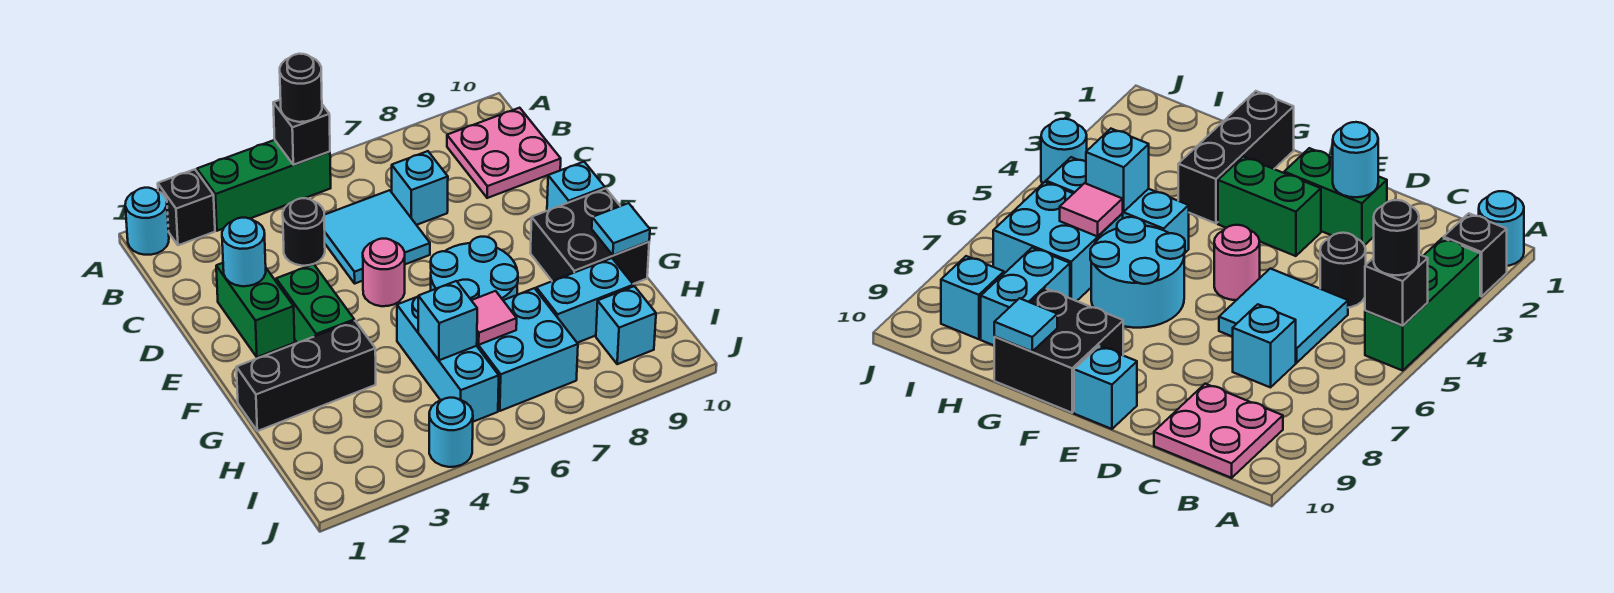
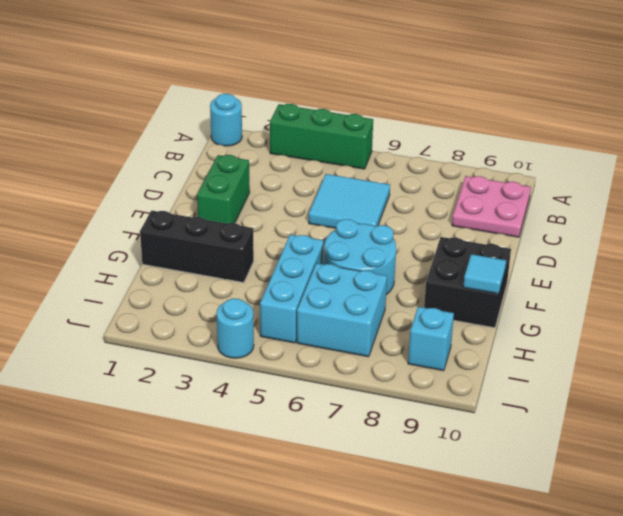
none -> black brick A2 level 1
none -> black round brick C4 level 1
none -> cyan brick C7 level 1

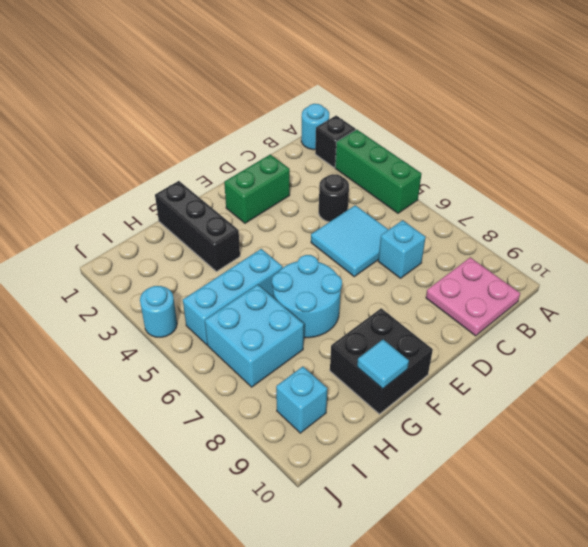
none -> green brick E3:F3 level 1
none -> pink round brick E5 level 1
none -> cyan brick E10 level 1

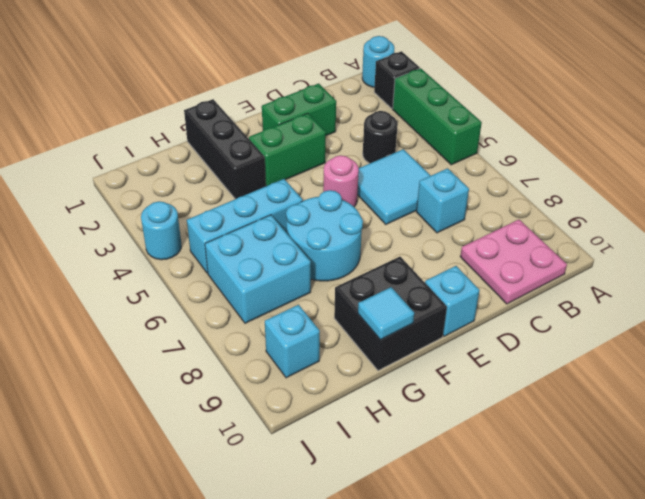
none -> cyan brick H8:H9 level 1
none -> black brick A5 level 2
none -> cyan round brick D2 level 2

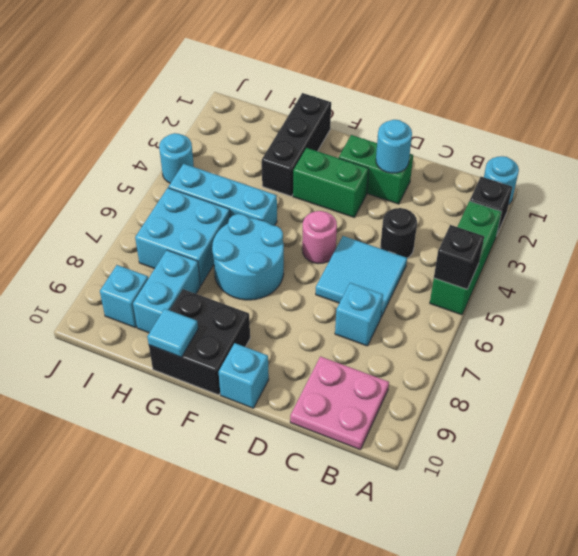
none -> cyan brick H5 level 2
none -> pink tile H6 level 2
none -> black round brick A5 level 3

